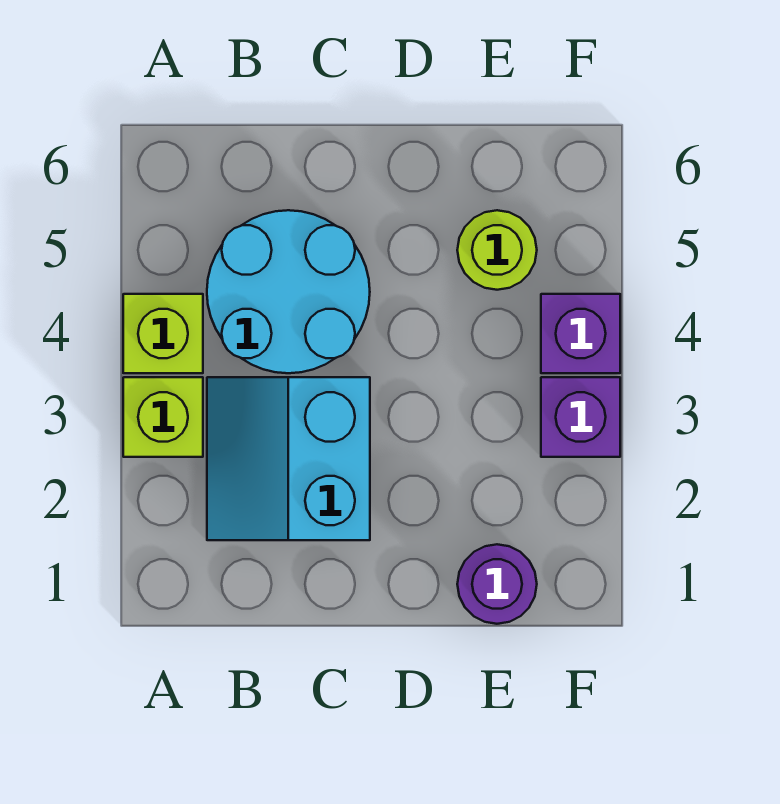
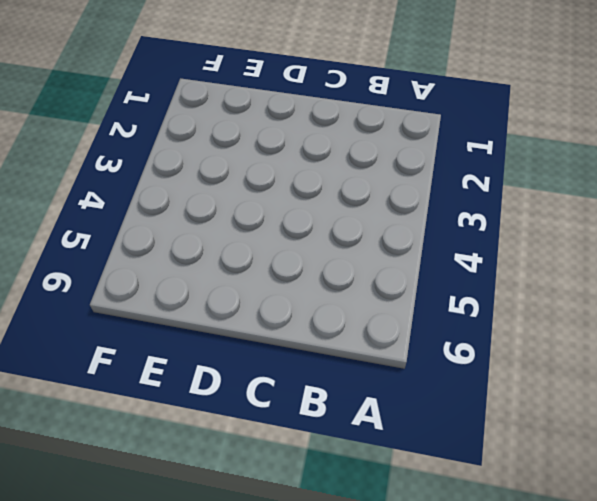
none -> lime brick A3 level 1
none -> lime brick A4 level 1

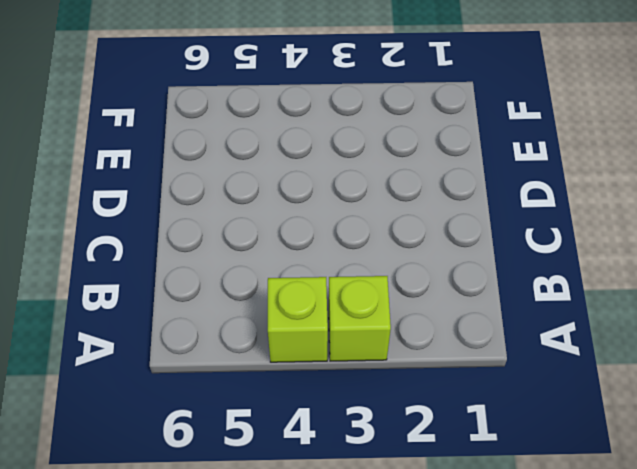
none -> cyan slope B2:C3 level 1 top C
none -> cyan round brick B4:C5 level 1

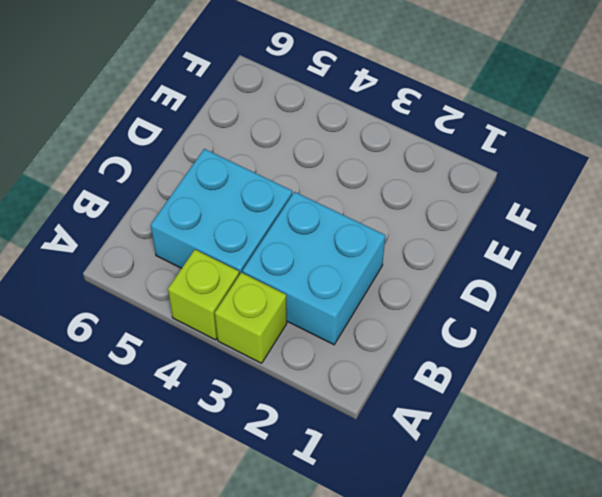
cyan brick B2:C3 level 1 -> cyan slope B2:C3 level 1 top C
cyan brick B4:C5 level 1 -> cyan round brick B4:C5 level 1
none -> purple round brick E1 level 1
none -> lime round brick E5 level 1

